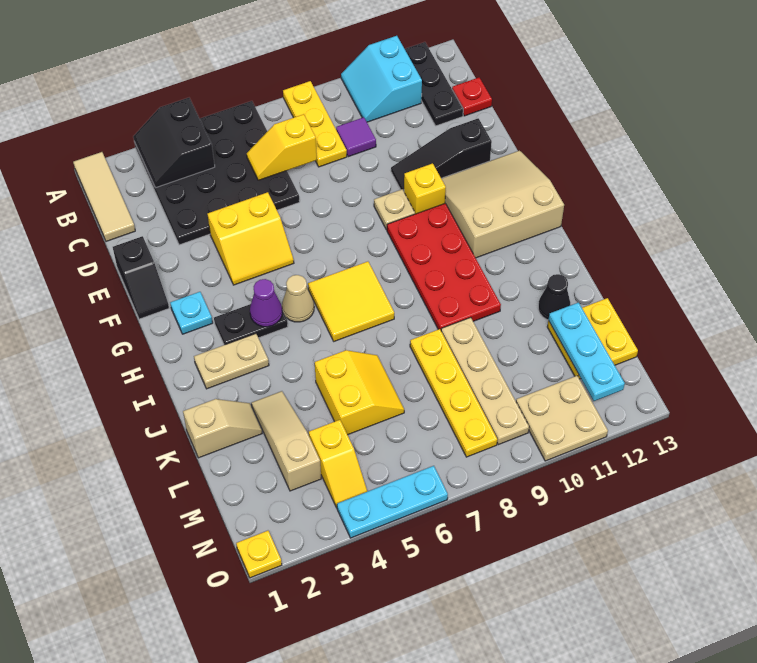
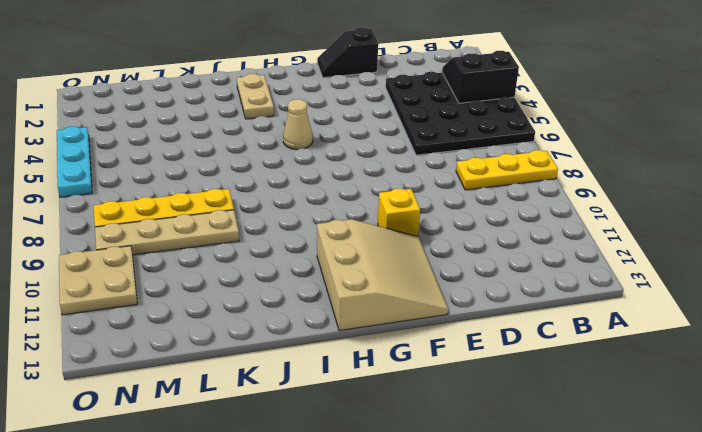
none -> tan tile A1:C1 level 1
none -> cyan slope A10:B11 level 1 top 11
none -> black plate A12:C12 level 1
none -> purple tile C9 level 1

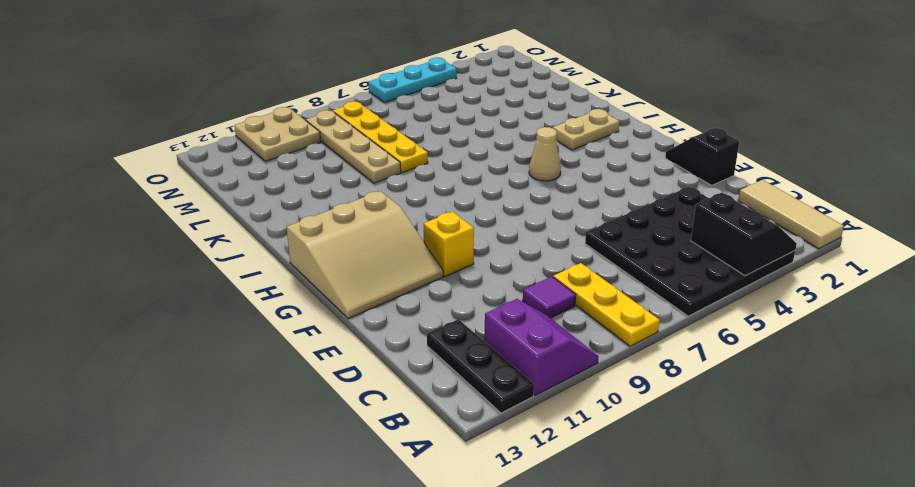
purple slope A10:B11 level 1 top 11 -> cyan slope A10:B11 level 1 top 11
none -> red plate C13 level 1
none -> yellow slope E4:F5 level 1 top E
none -> black slope E10:E12 level 1 top 12
none -> tan plate F9 level 1

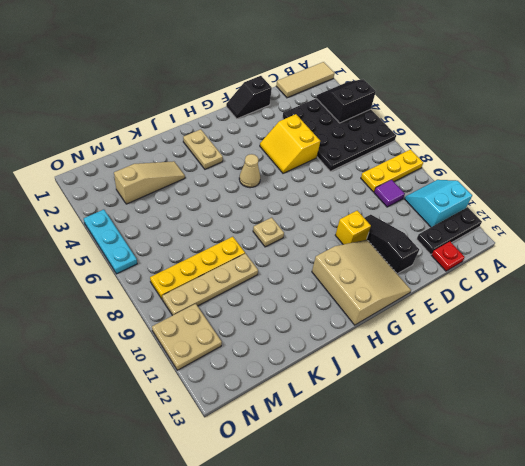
tan plate I8 level 1 -> tan plate F9 level 1
none -> cyan plate G2 level 1
none -> red plate G9:J10 level 1
none -> black plate H3:H4 level 1
none -> yellow tile H6:I7 level 1

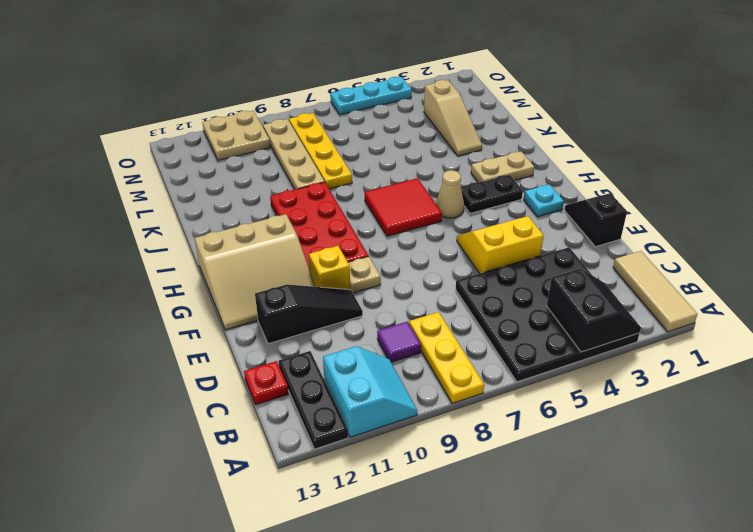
red tile H6:I7 level 1 -> yellow tile H6:I7 level 1
none -> tan slope K1:K2 level 1 top 1
none -> yellow slope K5:L6 level 1 top 5
none -> black cone K12 level 1
none -> yellow plate L12:M13 level 1

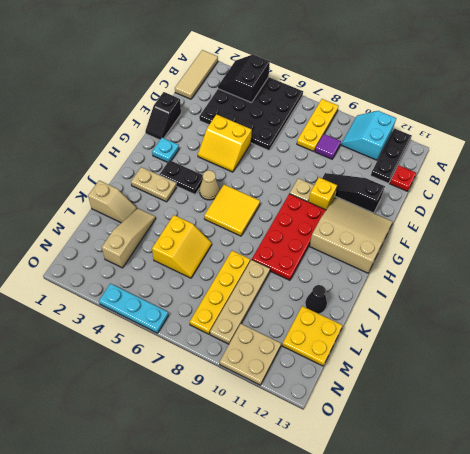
none -> yellow slope M4:N4 level 1 top M
none -> yellow plate O1 level 1
none -> yellow slope C6:C7 level 2 top 7
none -> purple cone H4 level 2

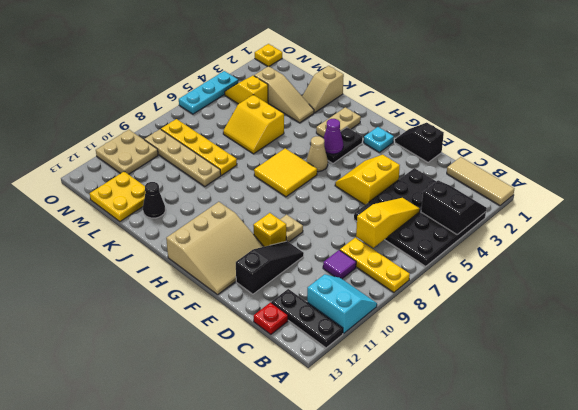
yellow slope C5:C7 level 2 top 7 -> yellow slope C6:C7 level 2 top 7
none -> red plate G9:J10 level 1
none -> cyan plate L12:N12 level 2

